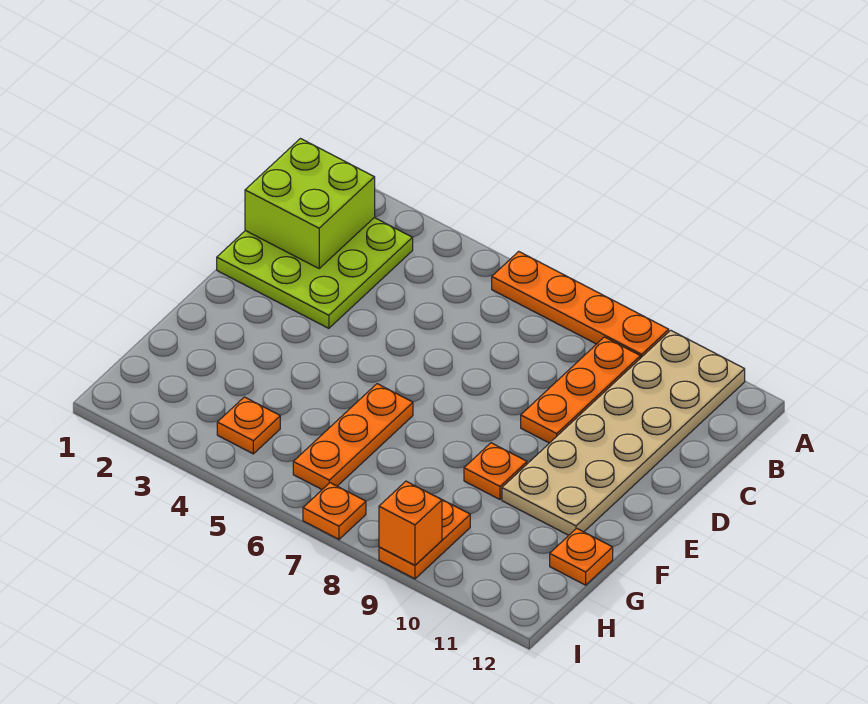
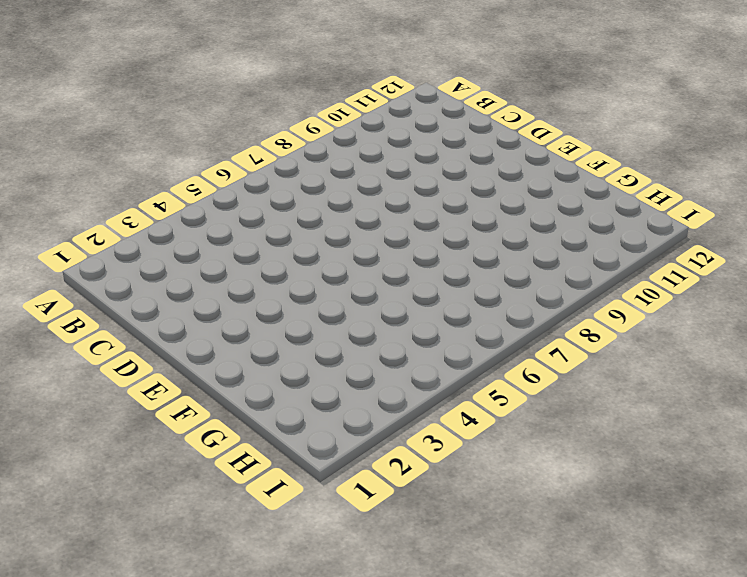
none -> orange plate A6:A9 level 1
none -> tan plate A10:F11 level 1
none -> lime plate B1:D3 level 1

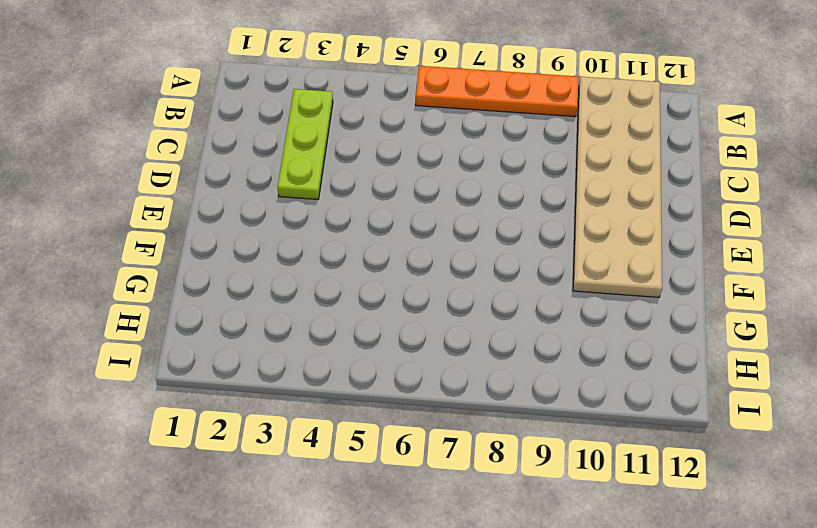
lime plate B3:D3 level 1 -> lime plate B1:D3 level 1
none -> orange plate B9:D9 level 1
none -> orange plate F6:H6 level 1
none -> orange plate F9 level 1

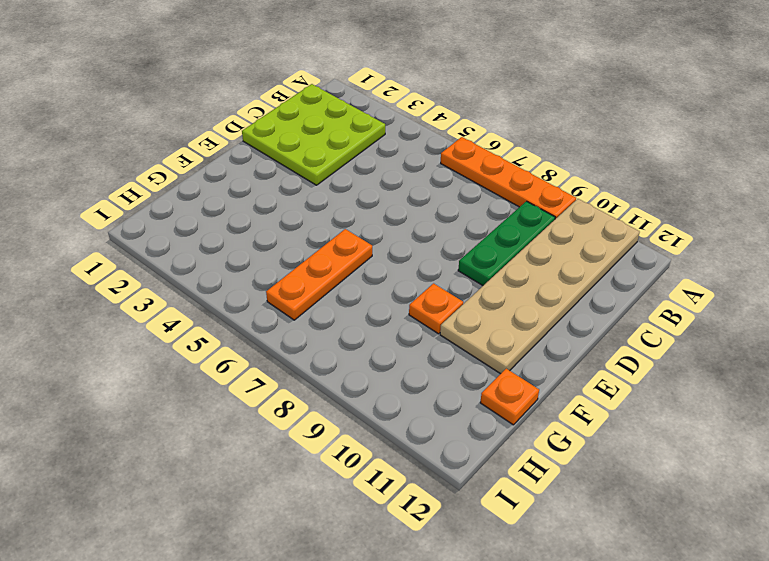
green plate B9:D9 level 1 -> orange plate B9:D9 level 1
none -> orange plate H4 level 1
none -> orange plate H9:I9 level 1
none -> orange plate I7 level 1

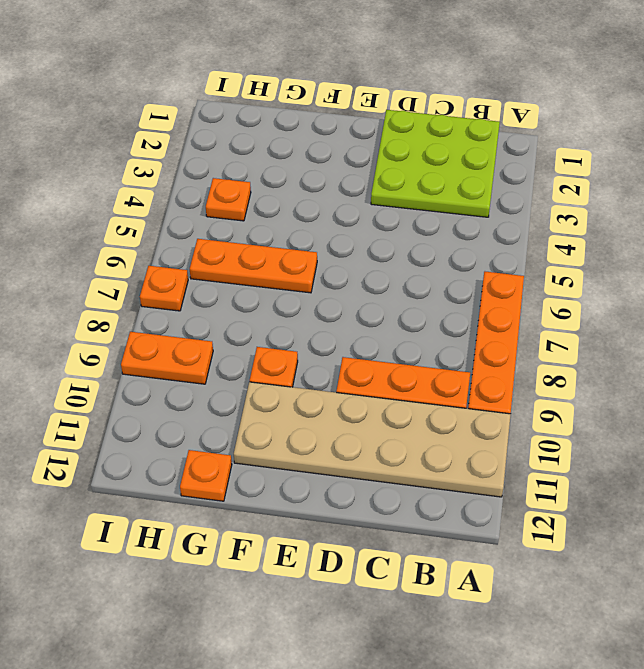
none -> lime brick B1:C2 level 2
none -> orange brick I9 level 2

